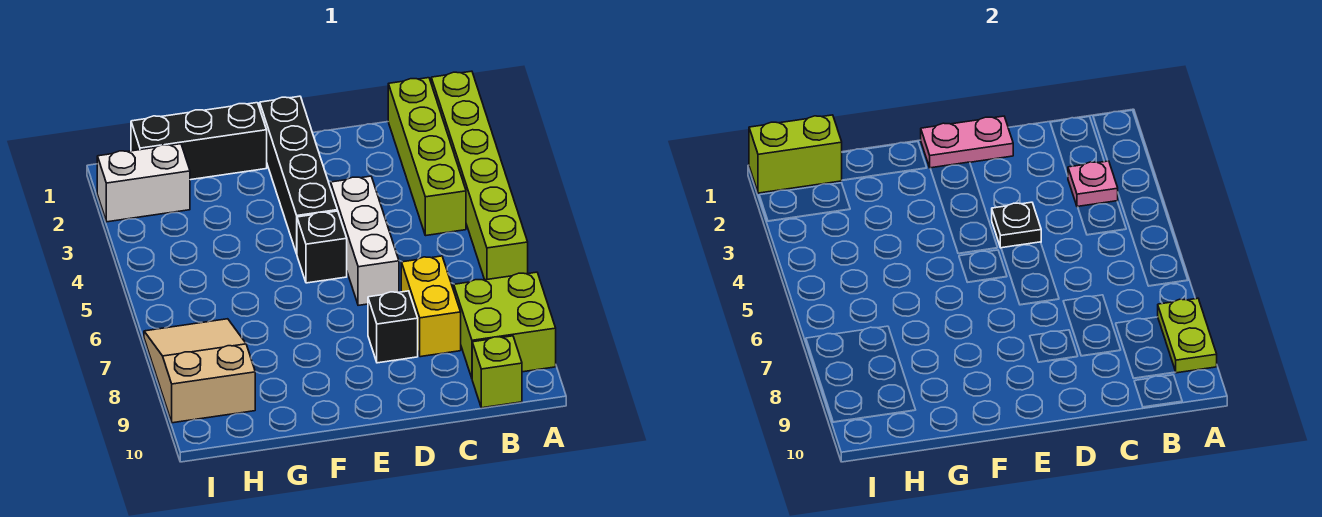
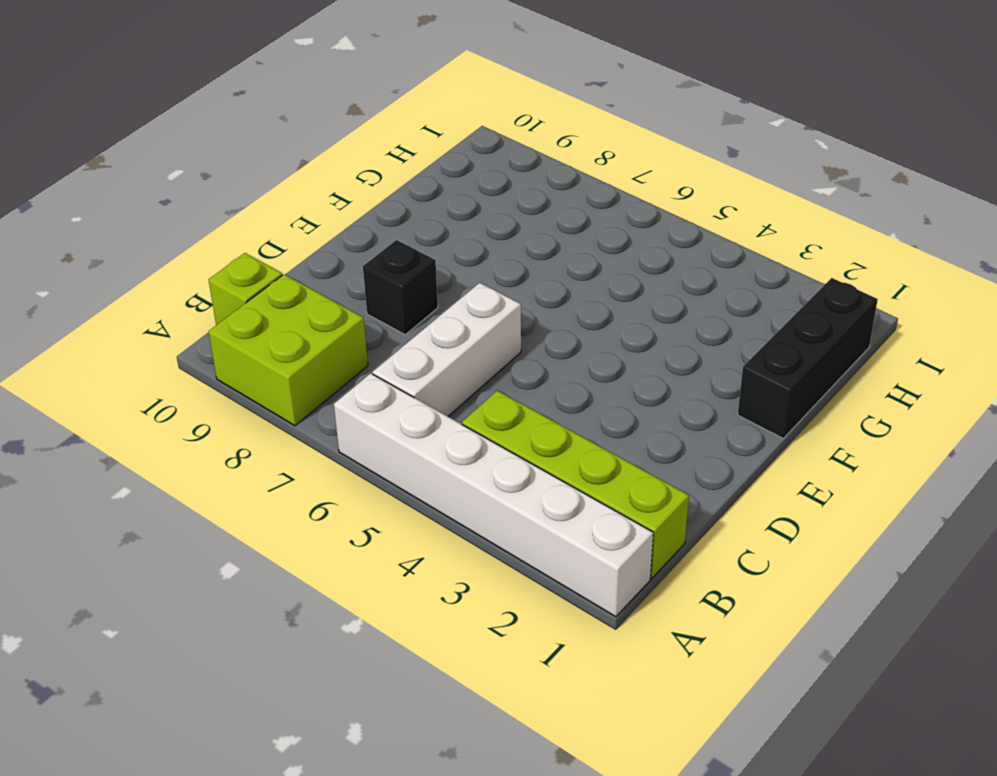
white brick A1:A6 level 1 -> lime brick A1:A6 level 1
white brick B6:D6 level 1 -> white brick D4:D6 level 1
none -> yellow brick C7:C8 level 1
none -> black brick E1:E4 level 1
none -> black brick E5 level 1

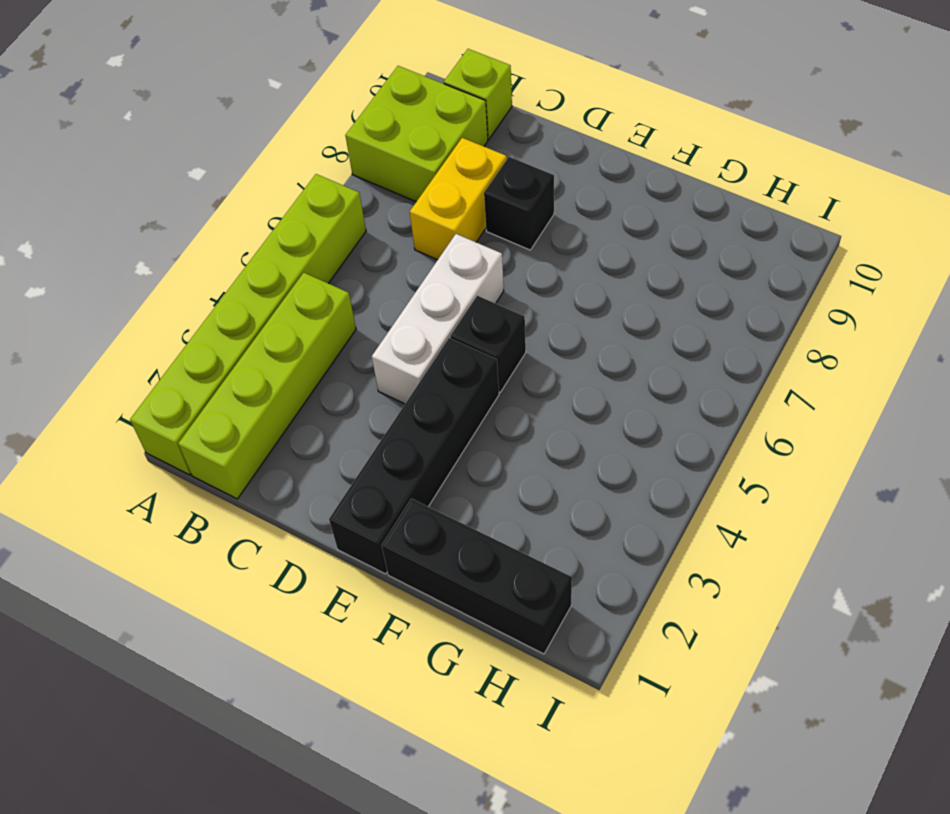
none -> white brick H2:I2 level 1
none -> tan slope H7:I9 level 1 top 9
none -> lime plate A8:A9 level 2

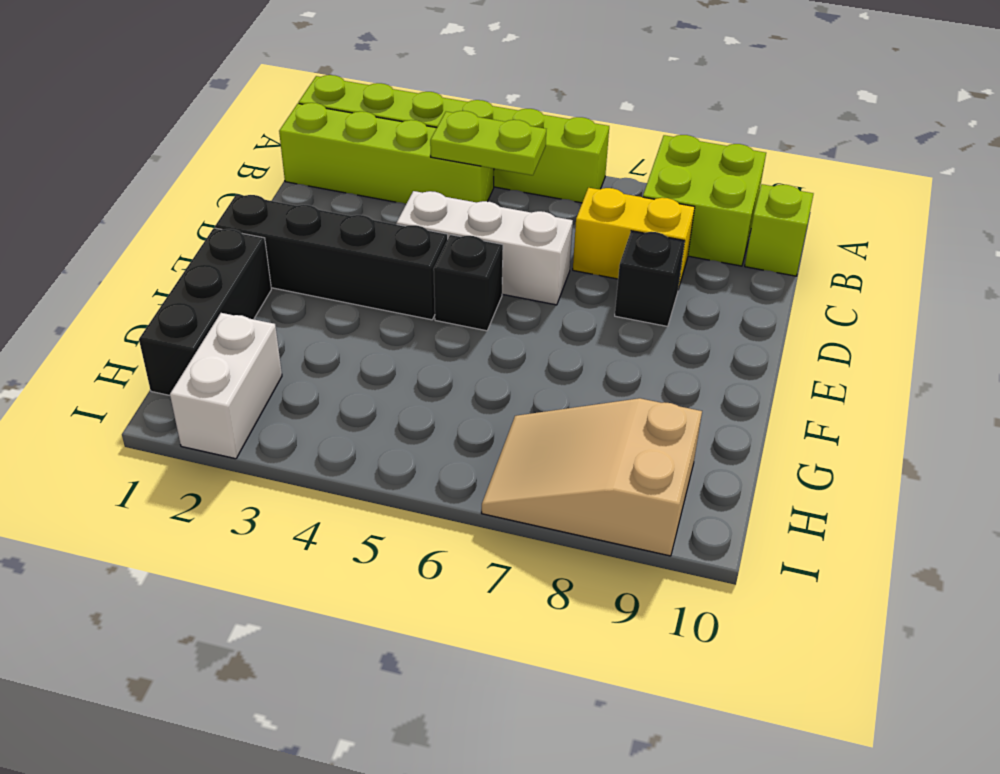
lime plate B4:B5 level 2 -> lime plate A8:A9 level 2
none -> pink plate B3 level 2
none -> pink plate D1:E1 level 2
none -> black plate D4 level 2

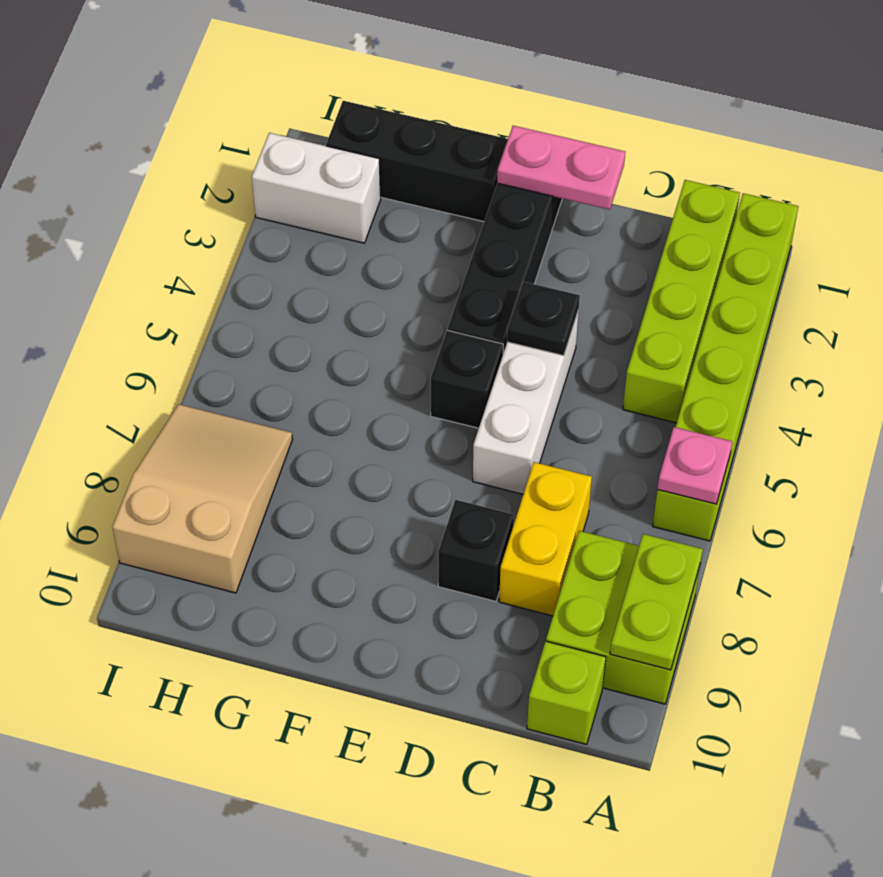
pink plate A6 level 2 -> pink plate B3 level 2
none -> lime brick H1:I1 level 2

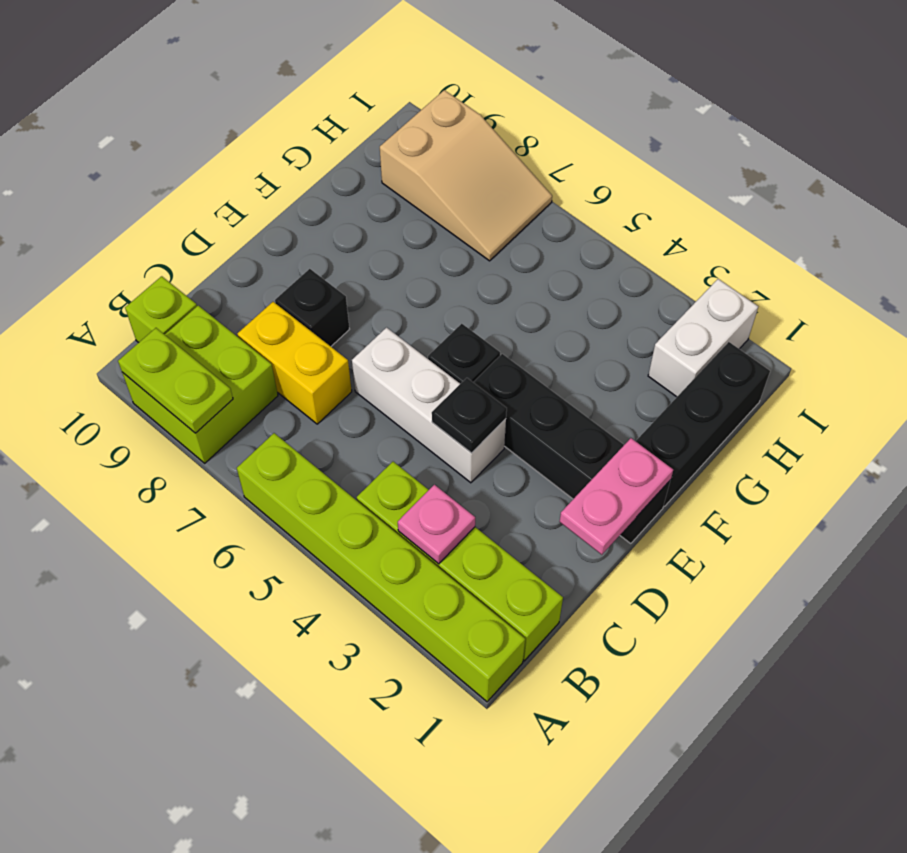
none -> lime brick H1:I1 level 2

